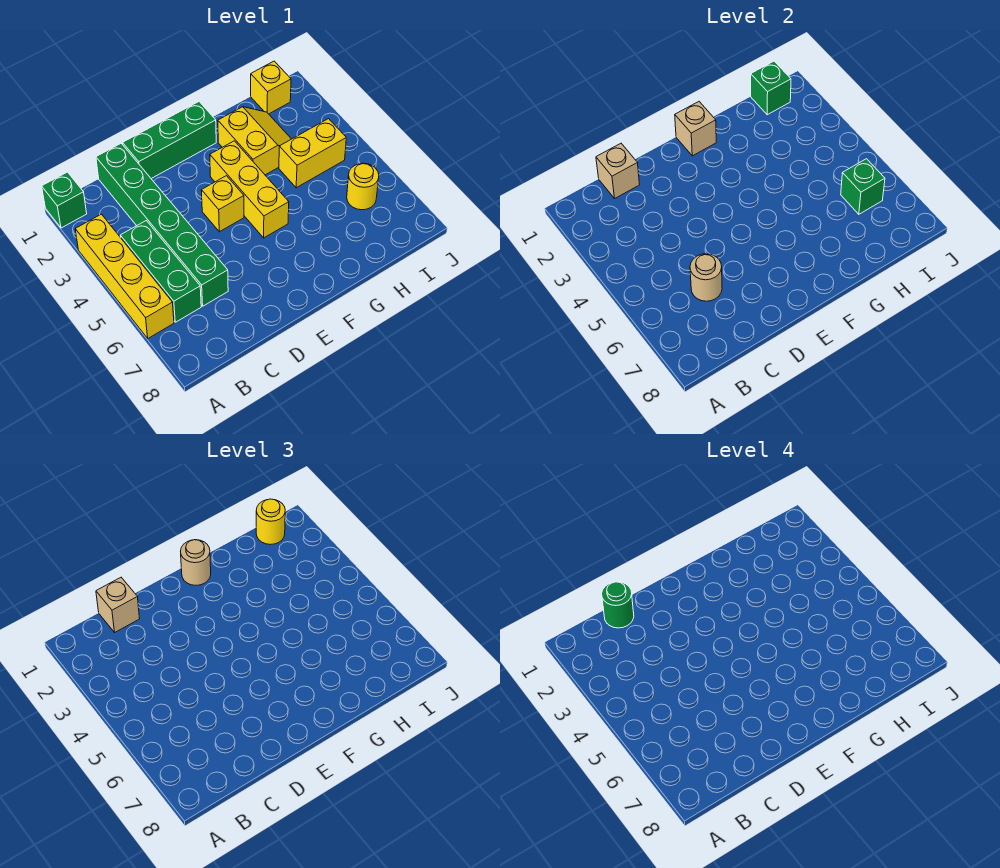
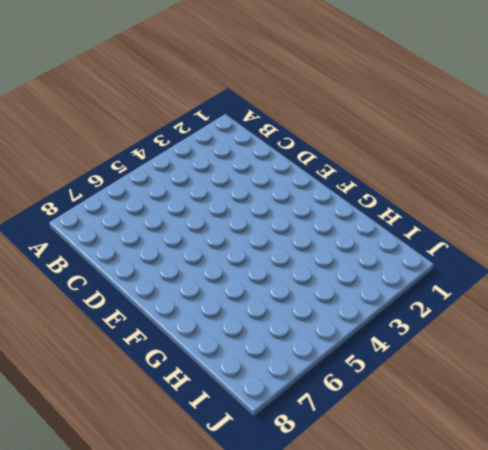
none -> green brick A1 level 1
none -> yellow brick A3:A6 level 1
none -> green brick B4:B6 level 1

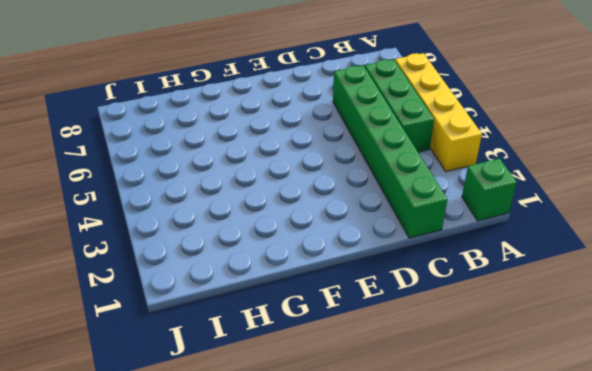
none -> green brick D1:F1 level 1
none -> yellow brick E4 level 1
none -> yellow brick F3:F5 level 1

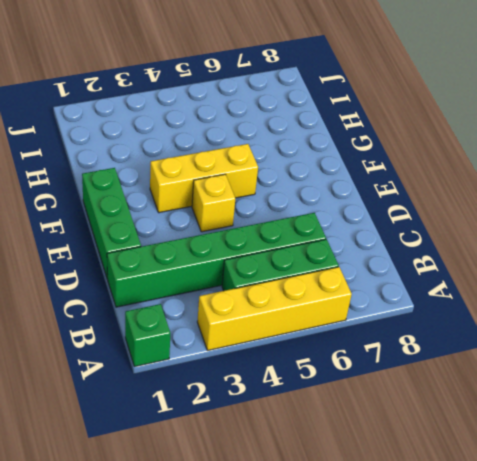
none -> yellow slope G2:H3 level 1 top G
none -> yellow brick H4:I4 level 1
none -> yellow brick I1 level 1

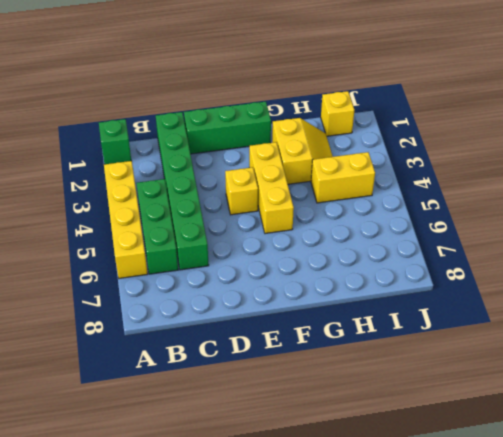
none -> yellow round brick I6 level 1
none -> tan brick C1 level 2
none -> tan round brick C6 level 2

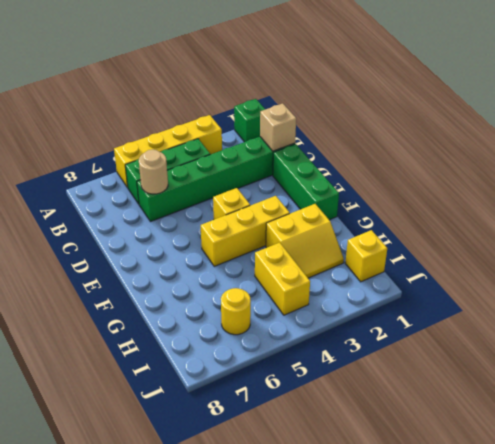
none -> tan brick F1 level 2
none -> green brick I1 level 2
none -> green brick I6 level 2

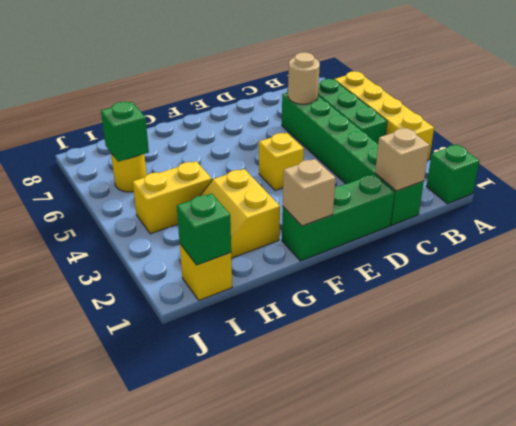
none -> yellow brick F3:F5 level 1
none -> tan brick C1 level 3
none -> tan round brick F1 level 3

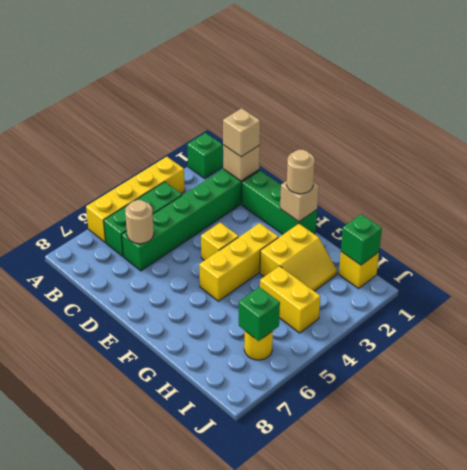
none -> yellow round brick I1 level 3
none -> green round brick C1 level 4

